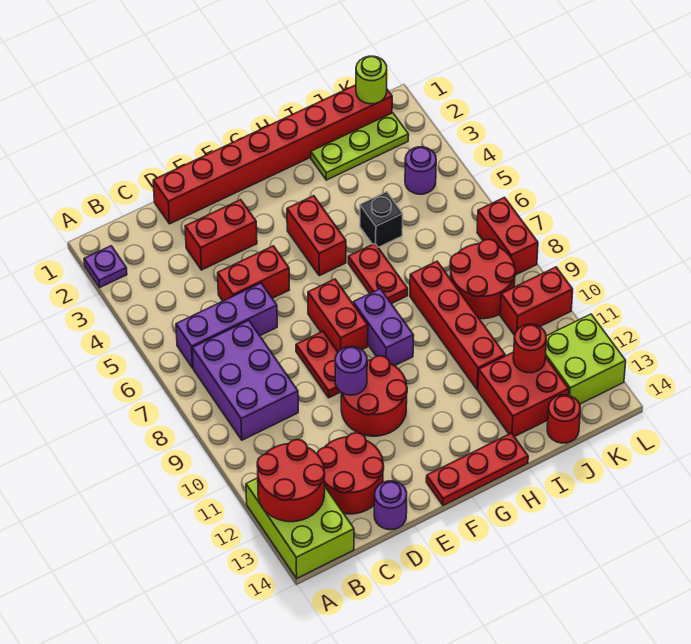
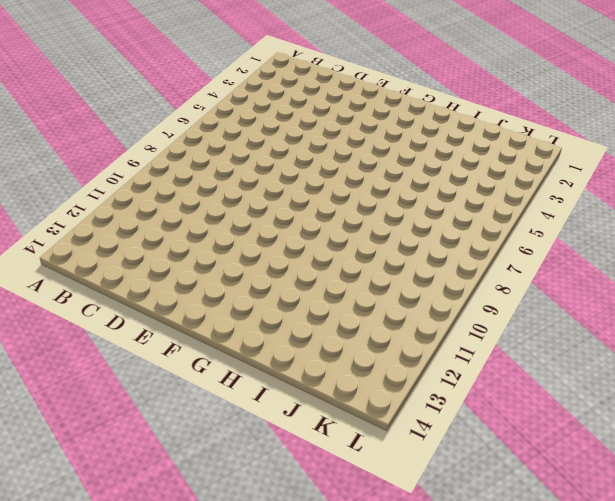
none -> purple plate A2 level 1
none -> lime brick A12:B14 level 1
none -> purple brick B6:D6 level 1
none -> purple brick B7:C9 level 1

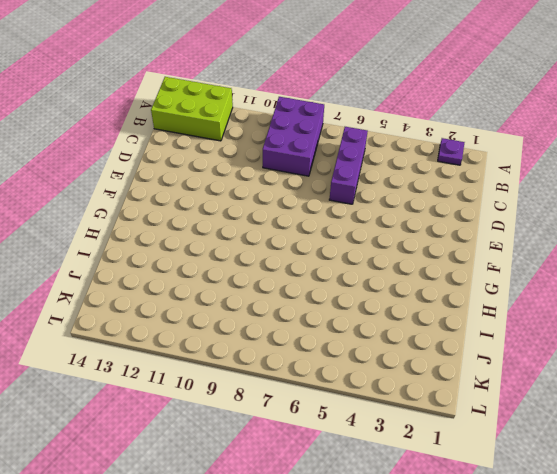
purple brick A8:C9 level 1 -> purple brick B7:C9 level 1
none -> red round brick C12:D13 level 1
none -> red brick D1:K1 level 1
none -> red brick D3:E3 level 1
none -> red brick D5:E5 level 1

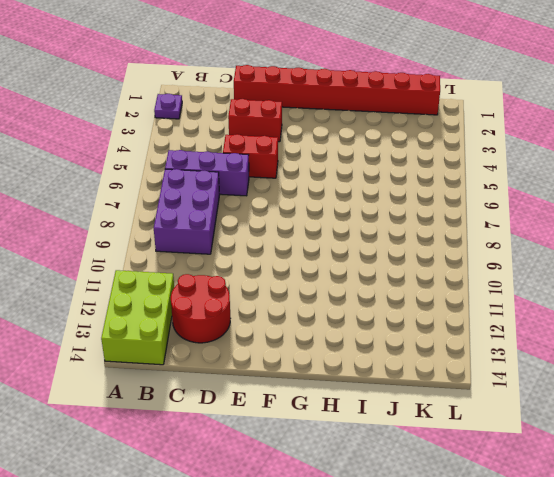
none -> purple round brick D14 level 1
none -> red plate E8:E9 level 1
none -> red round brick E10:F11 level 1
none -> red brick F7:F8 level 1

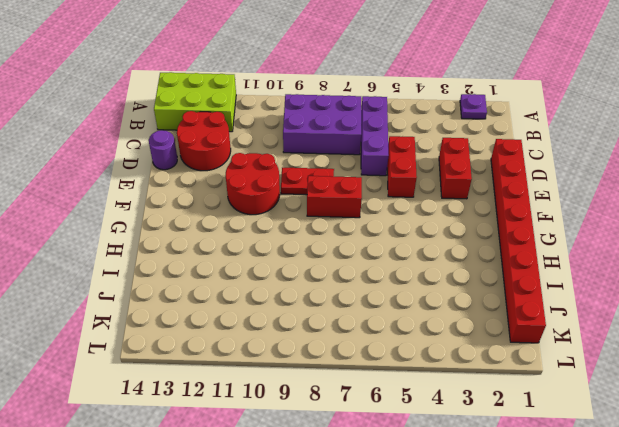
none -> red plate F14:H14 level 1
none -> red brick G4:G5 level 1
none -> purple brick G8:G9 level 1
none -> red plate H6:H7 level 1

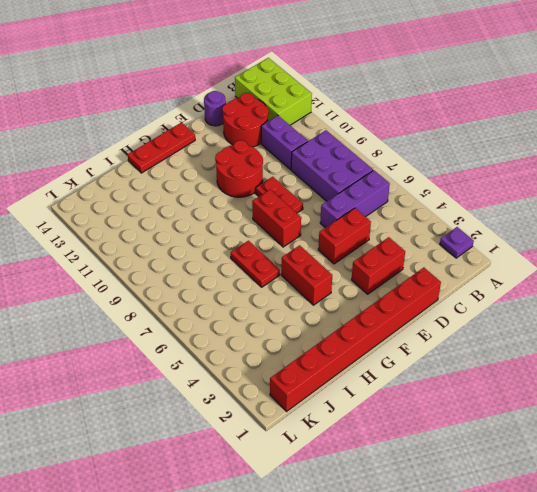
purple brick C10:C11 level 1 -> purple brick G8:G9 level 1
none -> lime plate I2:K2 level 1
none -> black brick I5 level 1
none -> red brick I8:I11 level 1
none -> red brick I12:J13 level 1

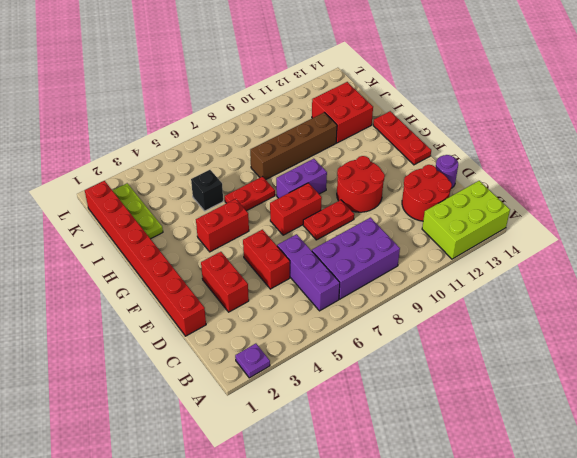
brown brick I8:I11 level 1 -> red brick I8:I11 level 1
none -> red round brick J8:K9 level 1
none -> red round brick J14 level 1
none -> purple round brick K4 level 1
none -> red brick K10:L10 level 1

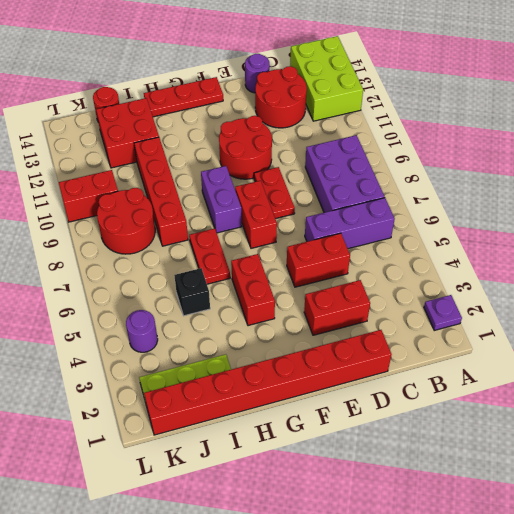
none -> lime brick K12:L13 level 1
none -> red brick L7:L8 level 1
none -> red round brick A12:B13 level 2
none -> purple round brick E10 level 2

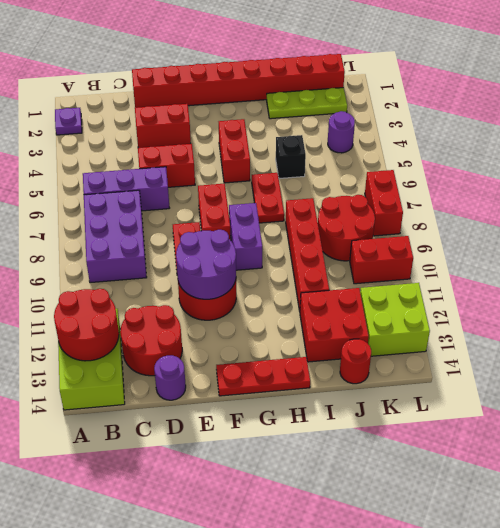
purple round brick E10:F11 level 2 -> purple round brick E10 level 2
none -> red round brick J12 level 2
none -> lime round brick K1 level 2

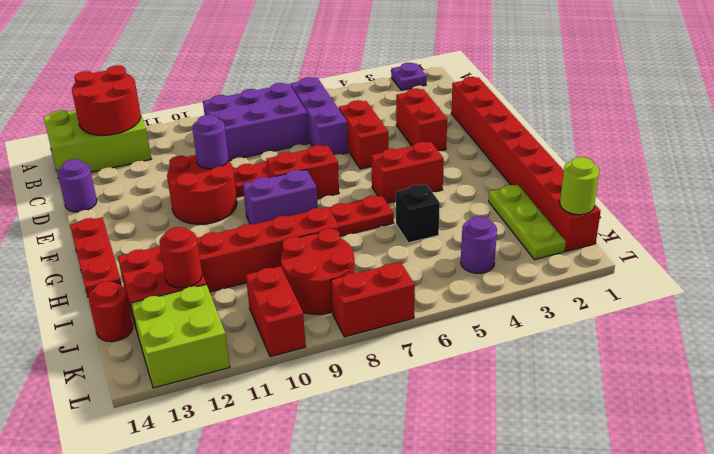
none -> red round brick C12:D13 level 1

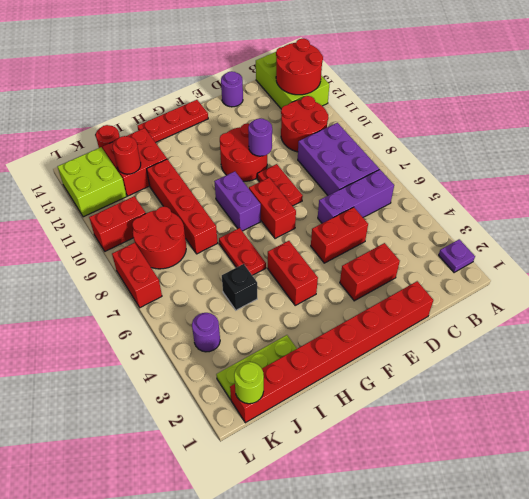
red round brick B10:C11 level 1 -> red round brick C12:D13 level 1

